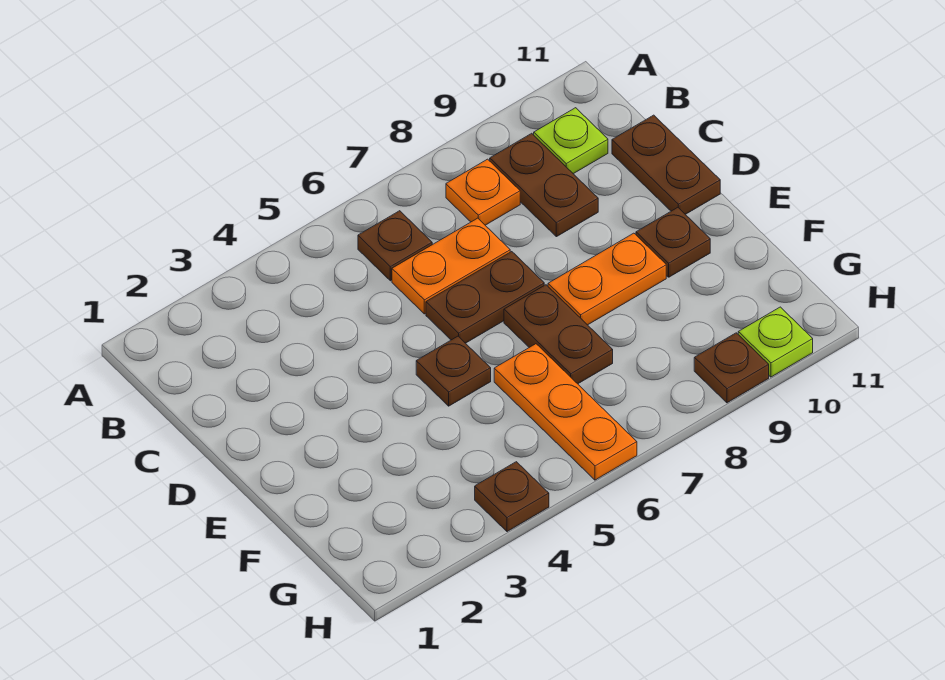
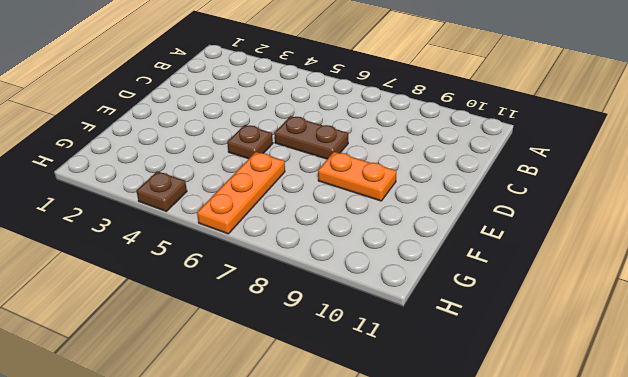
none -> brown plate B6 level 1
none -> orange plate B8 level 1
none -> brown plate B9:C9 level 1

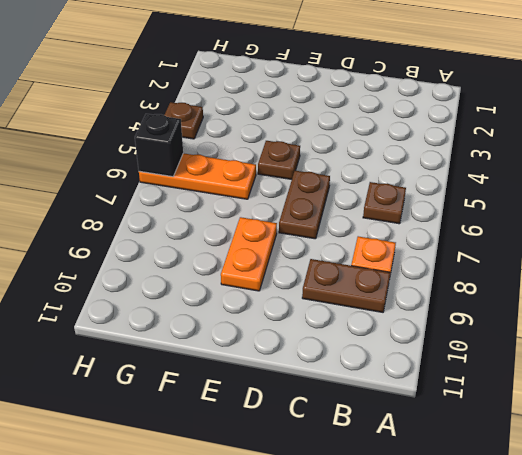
black brick H6 level 2 -> none
none -> lime plate B10 level 1
none -> orange plate C6:C7 level 1
none -> brown plate C11:D11 level 1

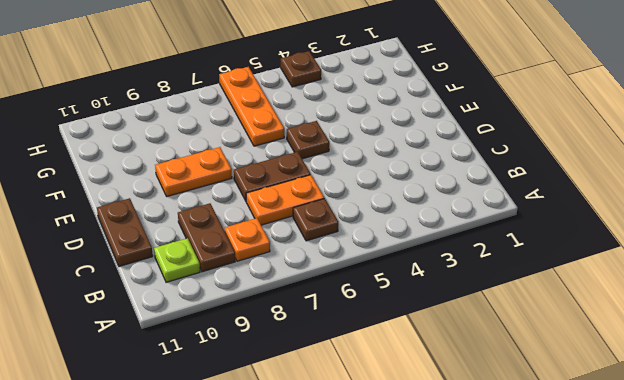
none -> brown plate E7:F7 level 1
none -> brown plate E10 level 1
none -> brown plate H9 level 1

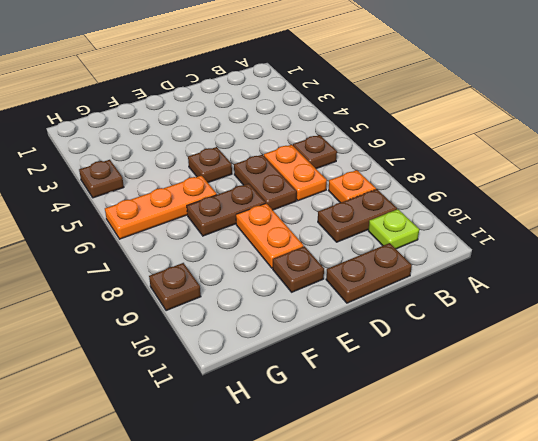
none -> lime plate H10 level 1

